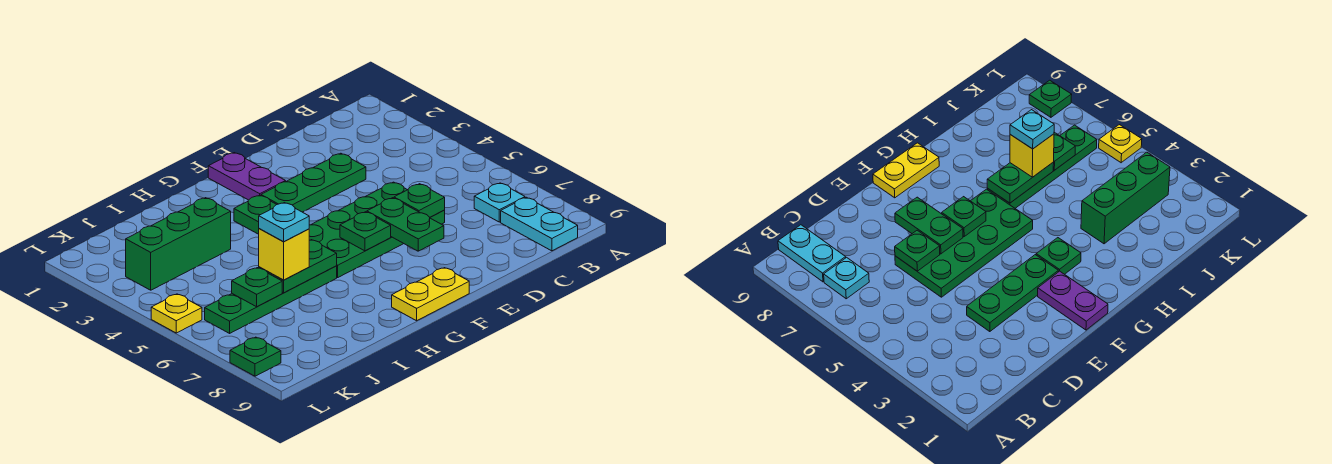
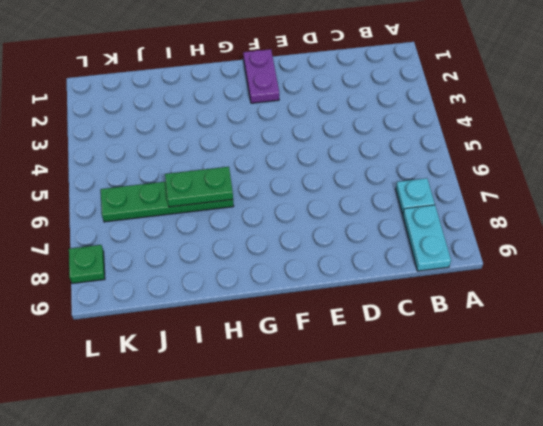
none -> green plate D3:F3 level 1
none -> green plate D5:G6 level 1
none -> yellow plate F9:G9 level 1

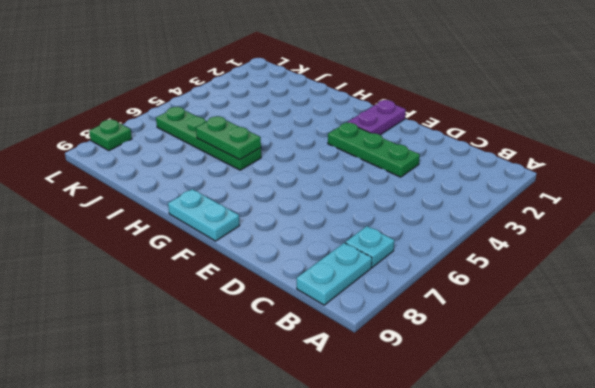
cyan plate F9:G9 level 1 -> yellow plate F9:G9 level 1
none -> green plate D5:G6 level 1
none -> green plate G3 level 1
none -> green brick I3:K3 level 1

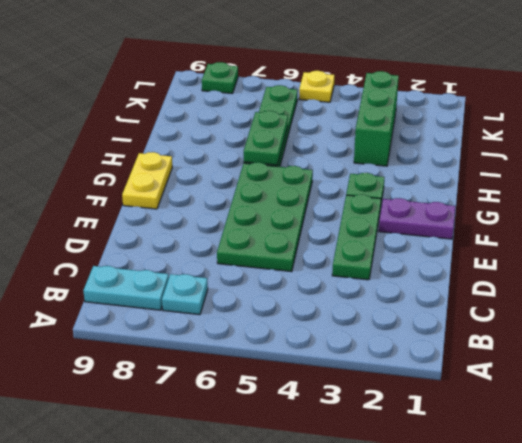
none -> green plate D6 level 2
none -> green plate E6:E7 level 2
none -> green plate F6 level 2

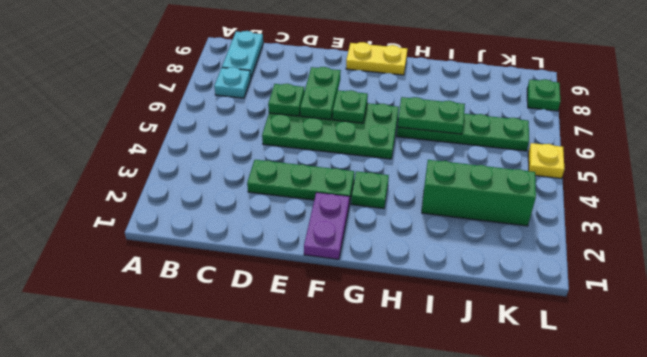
none -> green plate J6 level 2
none -> yellow brick I6 level 3
none -> cyan plate I6 level 4

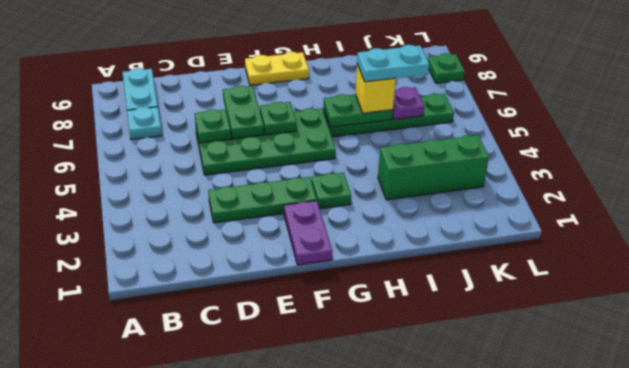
cyan plate I6:J6 level 4 -> cyan plate I6 level 4
purple plate J6 level 2 -> green plate J6 level 2
none -> yellow plate L5 level 1

